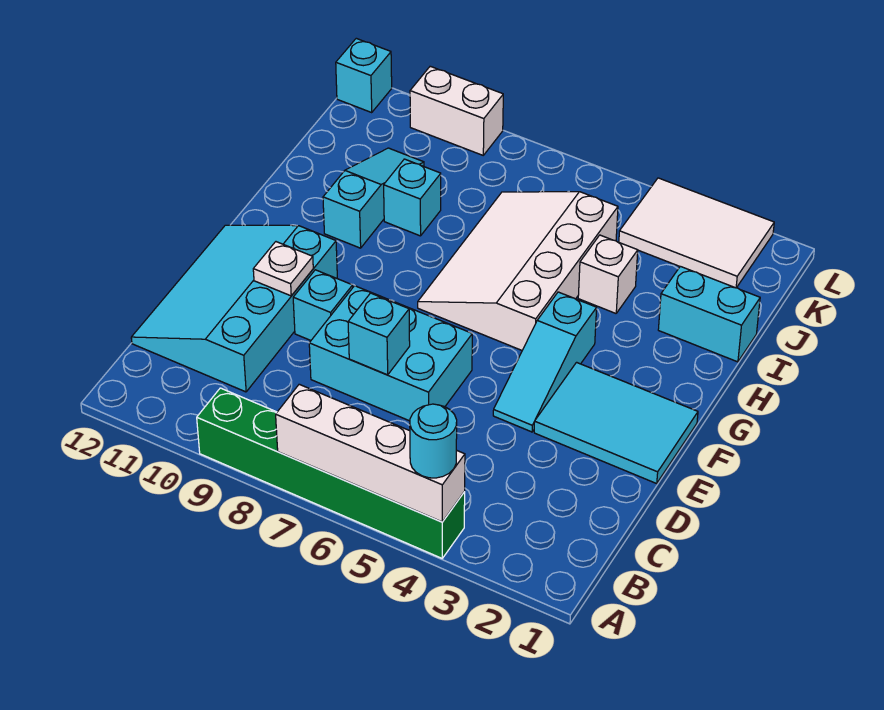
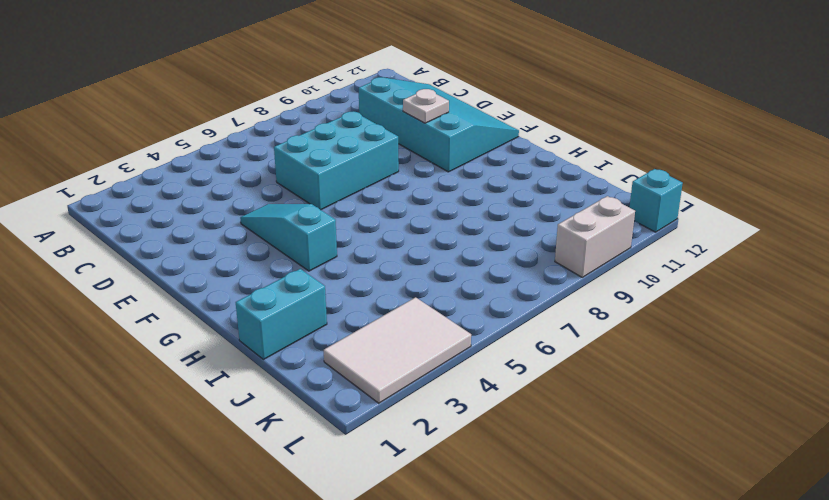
none -> green brick A4:A9 level 1
none -> cyan tile E1:F3 level 1
none -> cyan brick E9 level 1

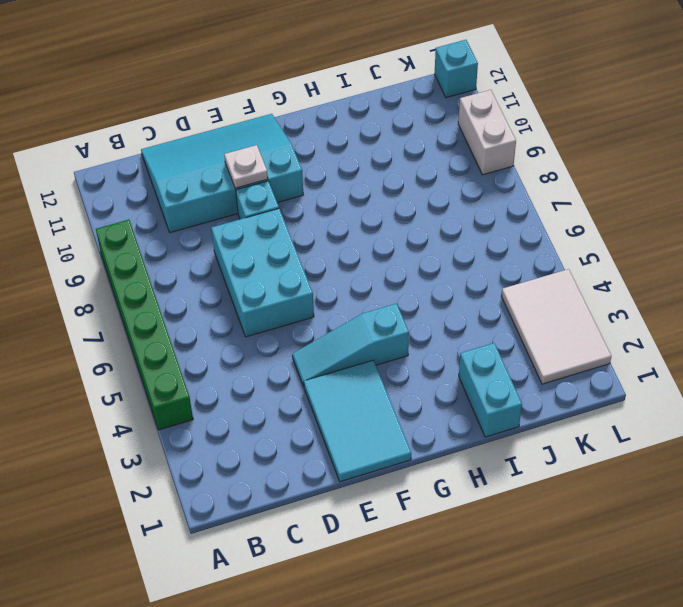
none -> white slope G5:J7 level 1 top 5
none -> cyan slope H10:J10 level 1 top H
none -> white brick I4 level 1

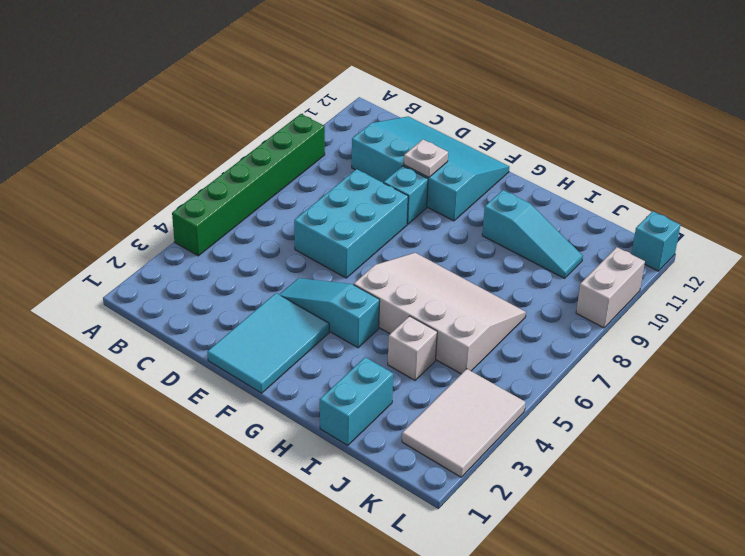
none -> cyan brick I9 level 1
none -> white brick A4:A7 level 2
none -> cyan brick D7 level 2

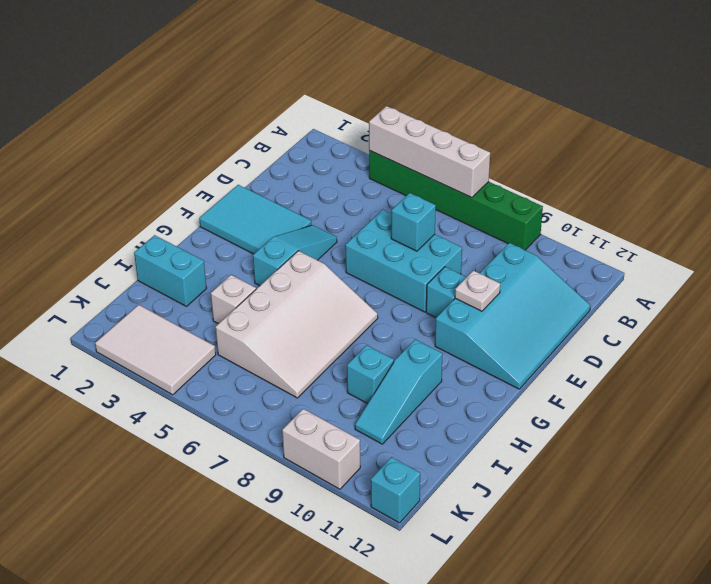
none -> cyan round brick A4 level 3

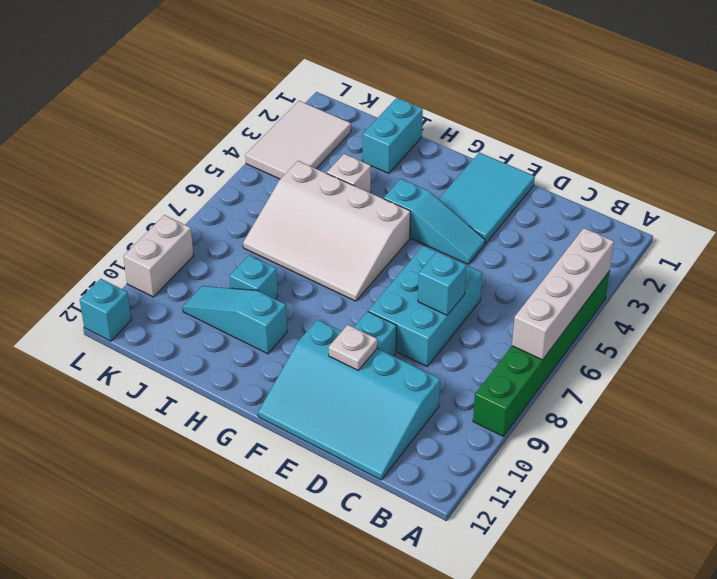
none -> cyan round brick A4 level 3

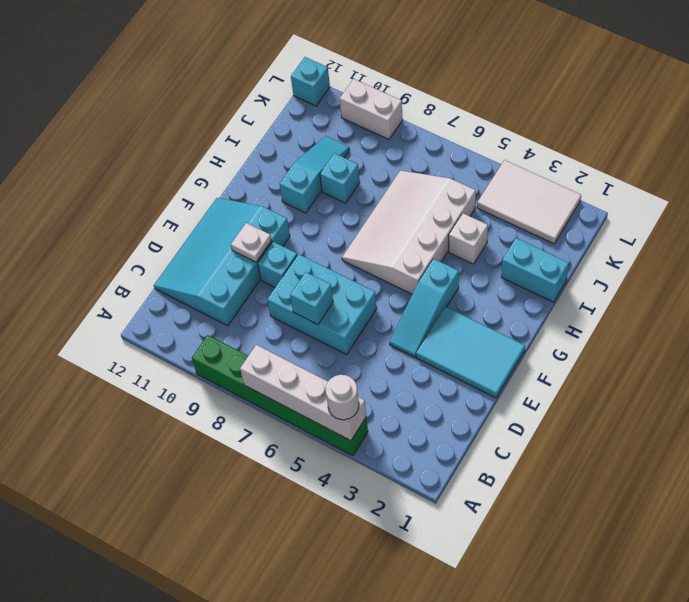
white round brick A4 level 3 -> cyan round brick A4 level 3

